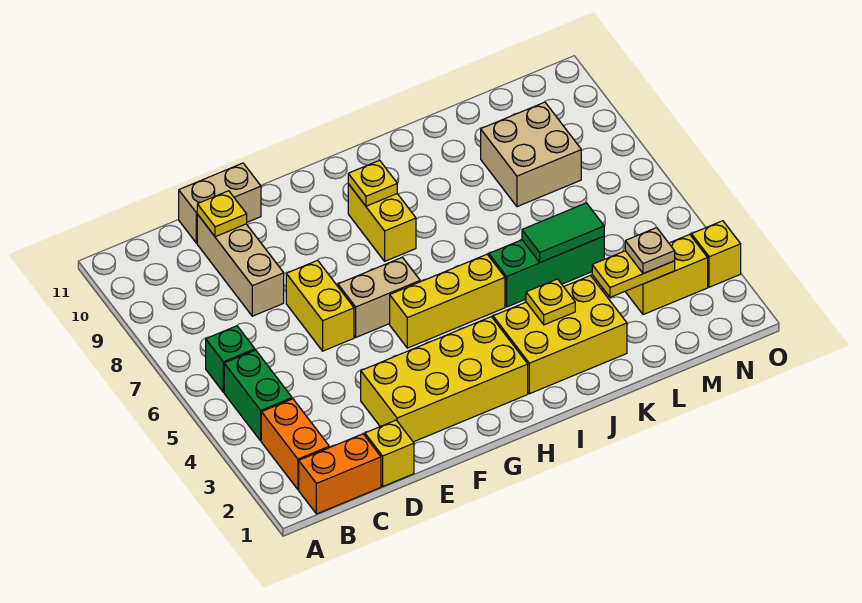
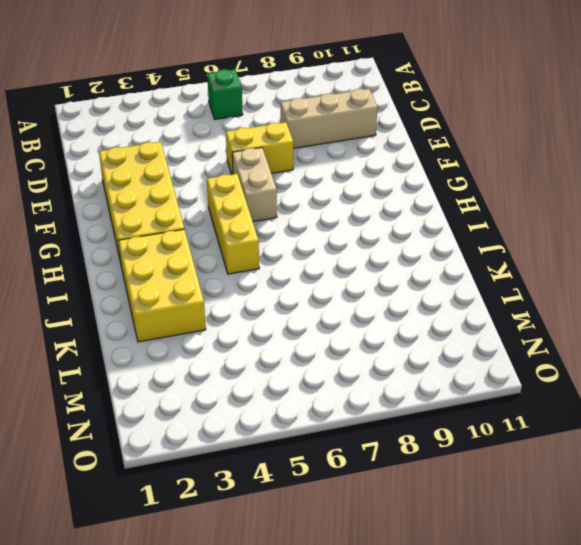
none -> orange brick B1:C1 level 1
none -> orange brick B2:B3 level 1
none -> green brick B4:B5 level 1

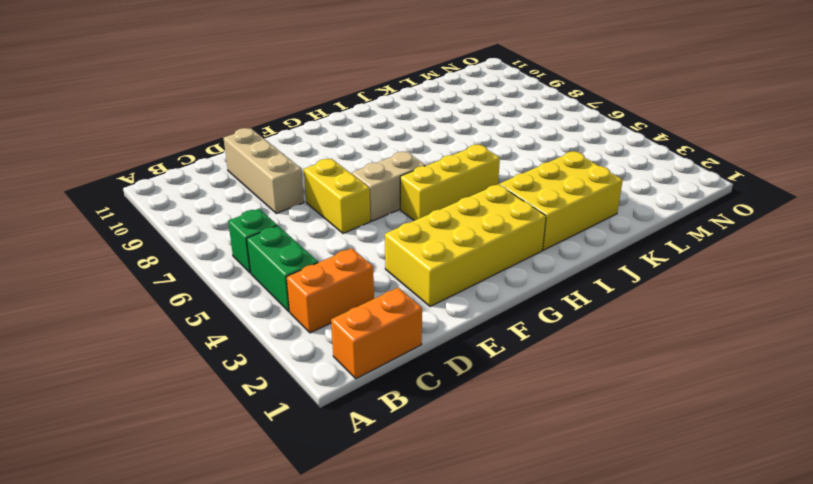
orange brick B3:C3 level 1 -> orange brick B2:B3 level 1
none -> yellow brick D1 level 1
none -> tan brick D11:E11 level 1
none -> yellow brick H8:H9 level 1

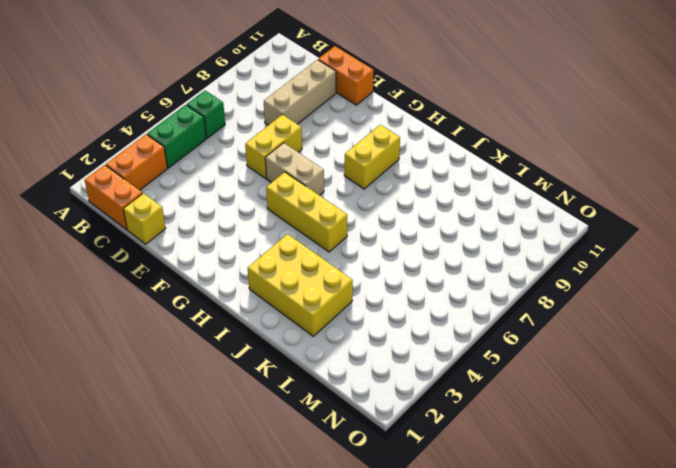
orange brick D11:E11 level 1 -> tan brick D11:E11 level 1
none -> yellow brick E2:H3 level 1
none -> green brick J5:L5 level 1
none -> tan brick L8:M9 level 1

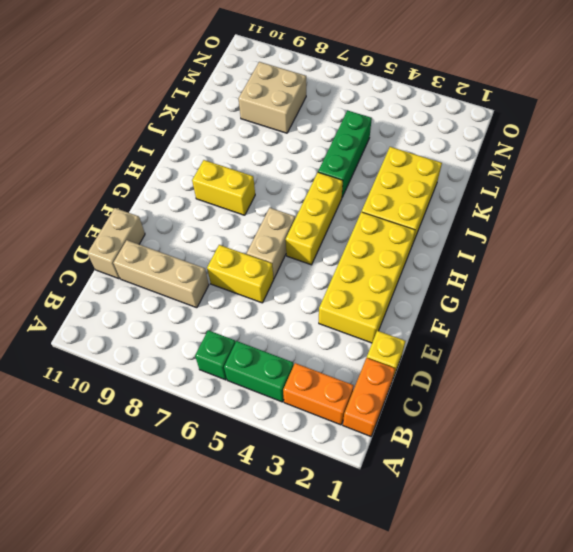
none -> yellow brick M3:N3 level 1
none -> yellow brick O3 level 1
none -> yellow plate D10 level 2

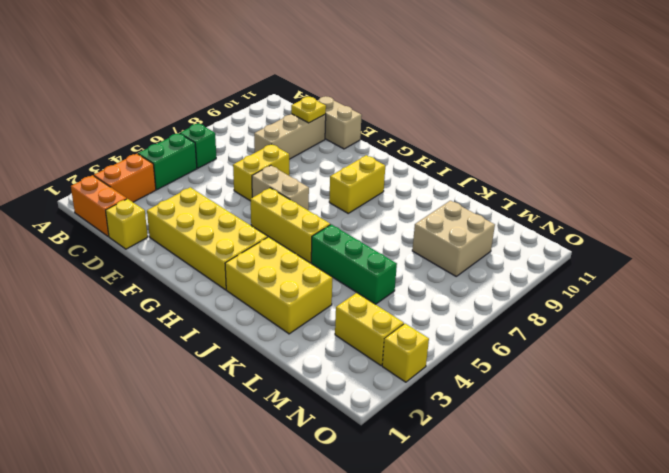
none -> yellow plate H9 level 2
none -> yellow plate J3 level 2
none -> green tile K5:L5 level 2

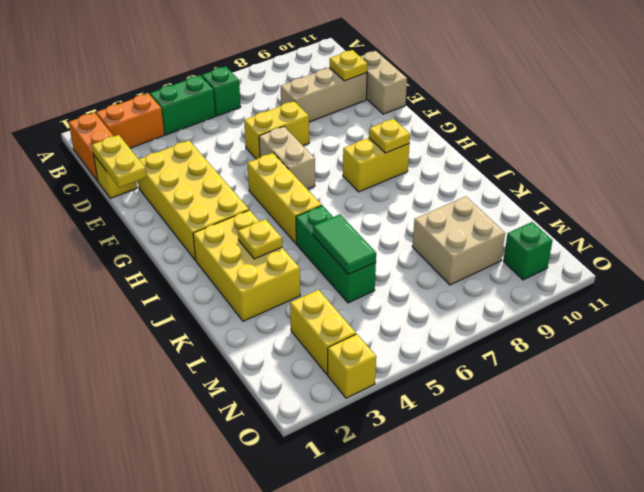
yellow plate D1:E1 level 2 -> yellow plate L3:M3 level 2
green brick N10 level 1 -> none
none -> tan plate M3 level 3

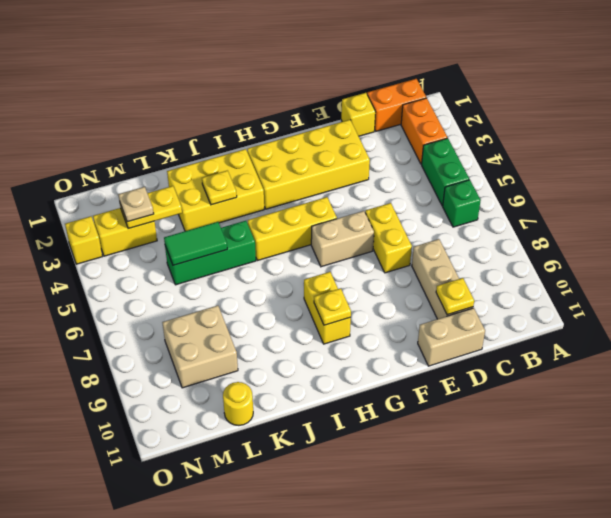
yellow round brick L11 level 1 -> none

